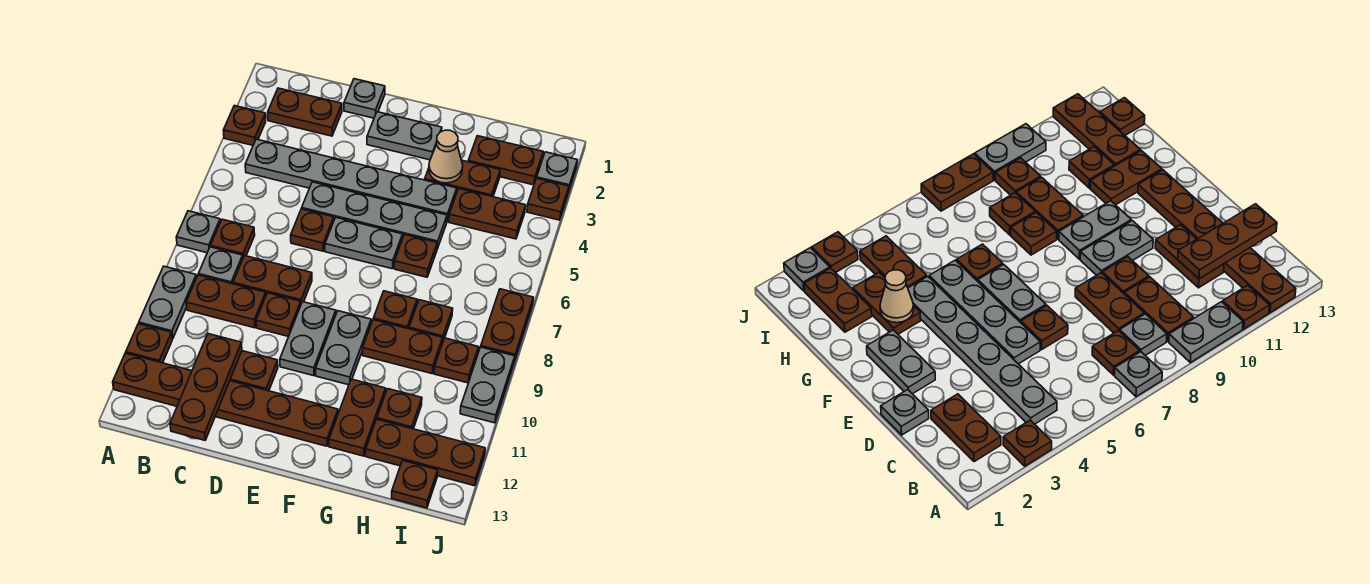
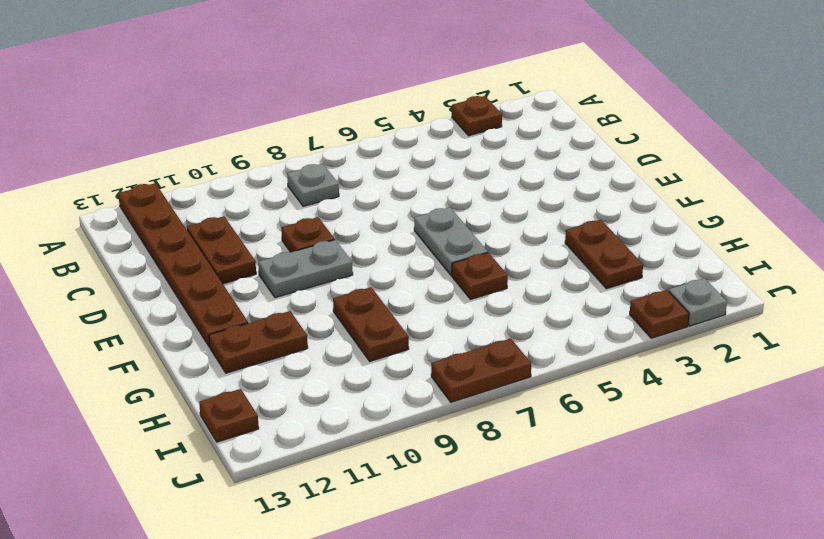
none -> grey plate A7 level 1
none -> grey plate A9:A10 level 1
none -> brown plate A11 level 1
none -> brown plate B2:C2 level 1

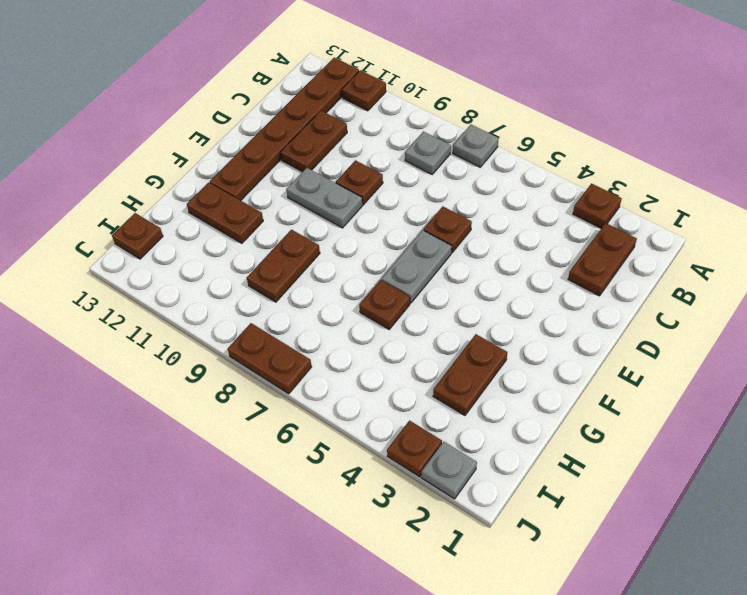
none -> grey plate A9:A10 level 1
none -> grey plate B4:G4 level 1
none -> brown plate B7 level 1
none -> brown plate B9:C9 level 1

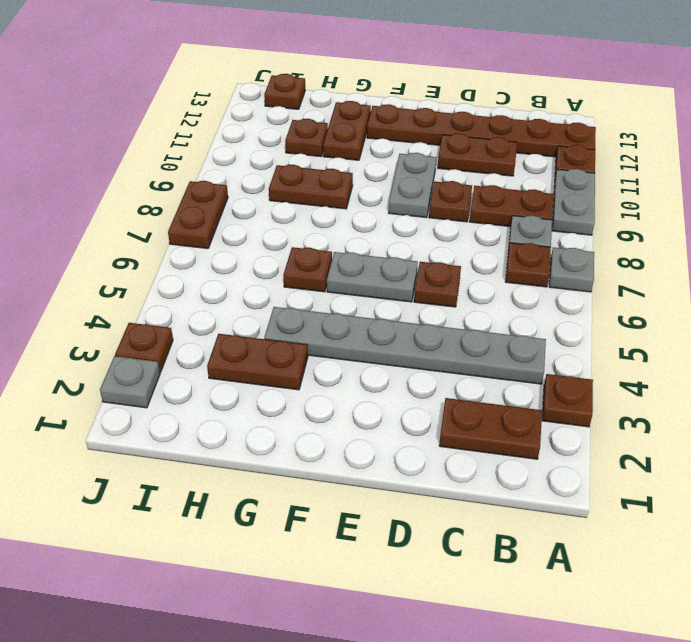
none -> brown plate C8:D8 level 1
none -> grey plate D1 level 1
none -> grey plate D5:G5 level 1
none -> grey plate E2:F2 level 1

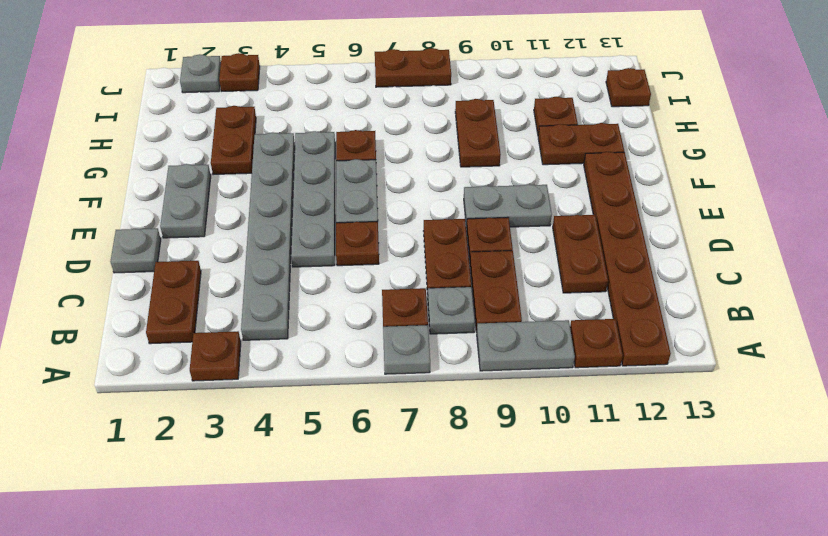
none -> grey plate F9:F10 level 1
none -> brown plate G8 level 1
none -> brown plate H2:I2 level 1
none -> brown plate H4:I4 level 1

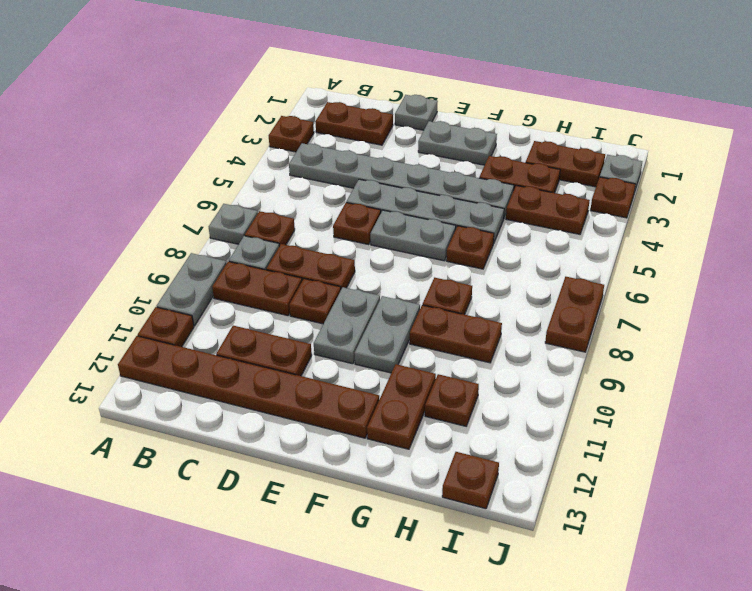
none -> brown plate H8 level 1
none -> brown plate H12:J12 level 1
none -> brown plate I9 level 1
none -> grey plate J9:J10 level 1

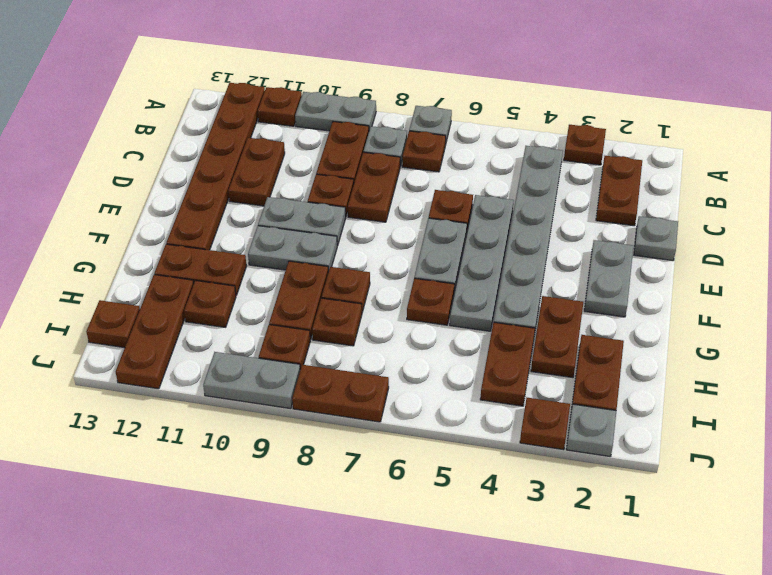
none -> brown plate C11:C13 level 2
none -> tan cone G3 level 2

